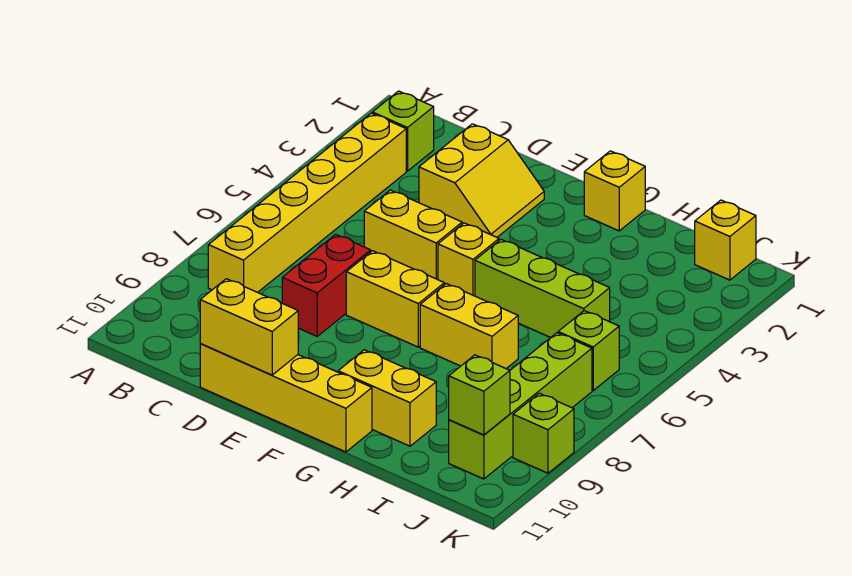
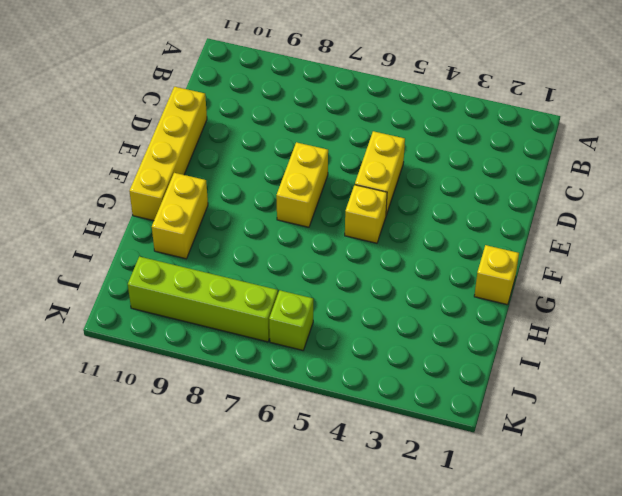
none -> lime brick B2 level 1
none -> yellow brick B3:B8 level 1
none -> yellow slope D2:E3 level 1 top D

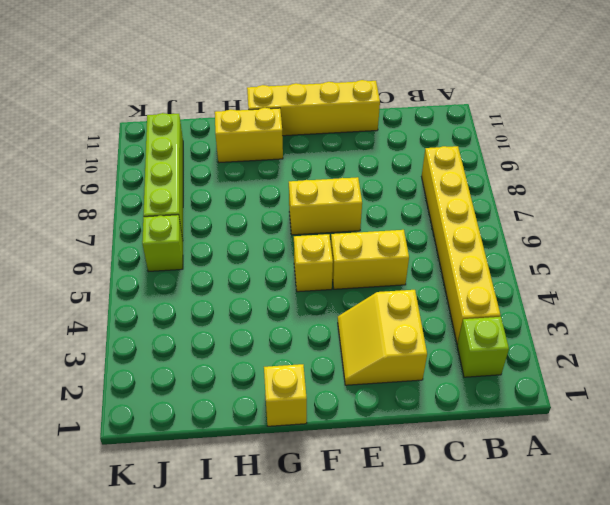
none -> red brick D7:D8 level 1
none -> lime brick G5:I5 level 1
none -> yellow brick G7:H7 level 1

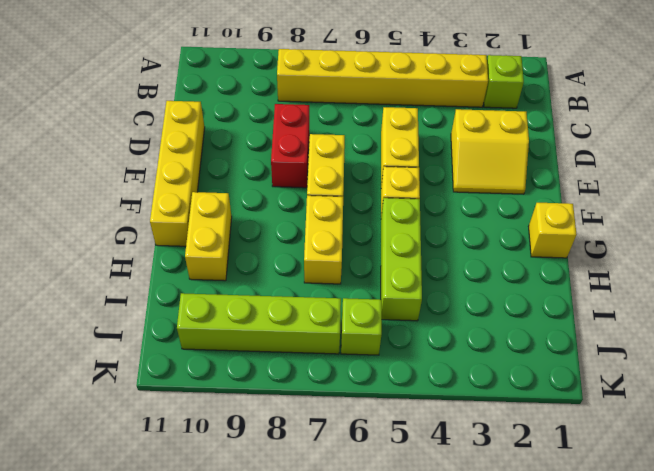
red brick D8:E8 level 1 -> red brick D7:D8 level 1
none -> yellow brick J1 level 1
none -> lime brick K9 level 1
none -> yellow brick D11:E11 level 2

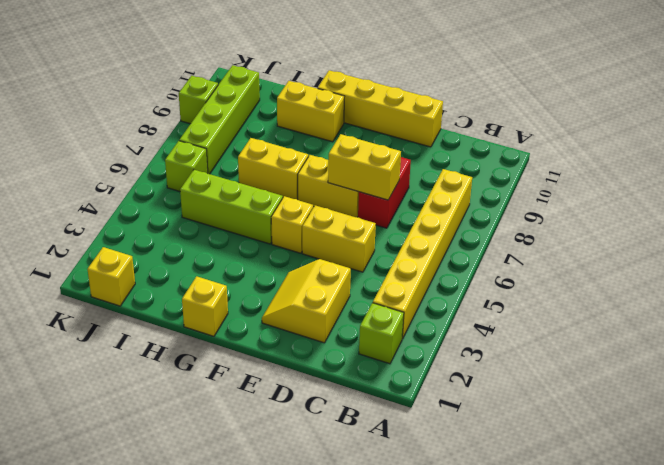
yellow brick D7:E7 level 2 -> yellow brick D11:E11 level 2
none -> lime brick J10 level 2

